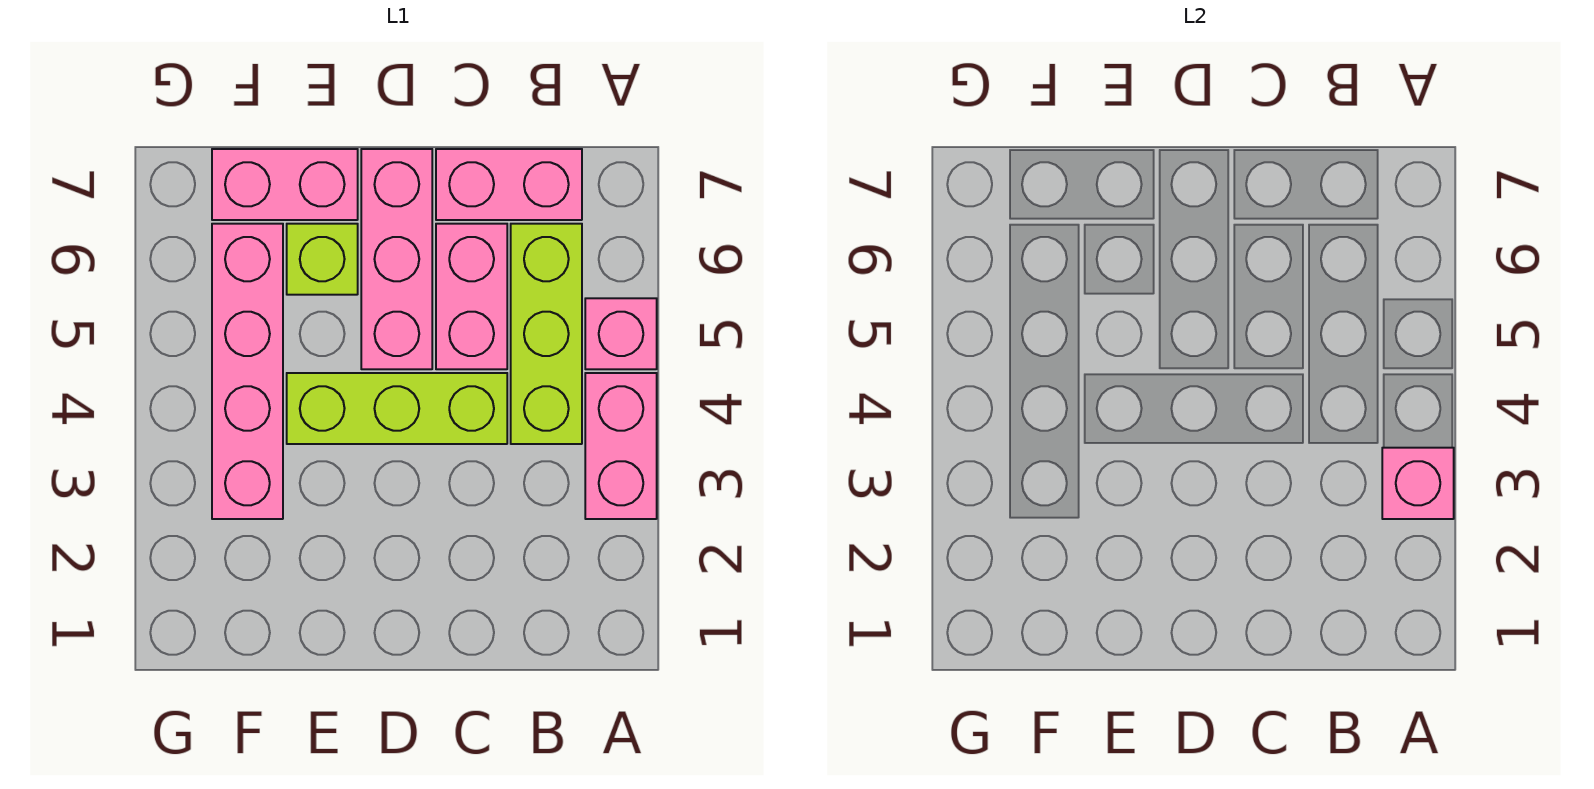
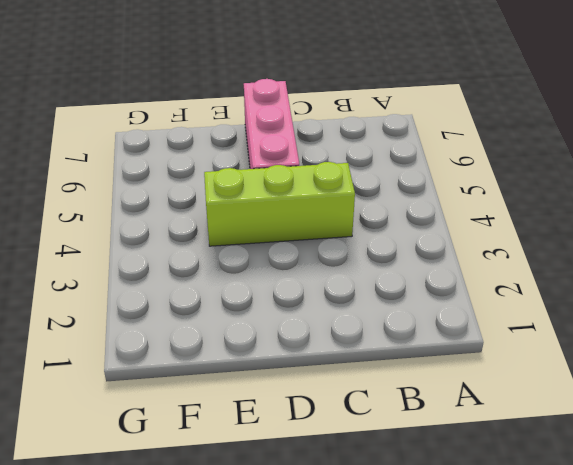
none -> pink brick A3:A4 level 1
none -> pink brick A5 level 1

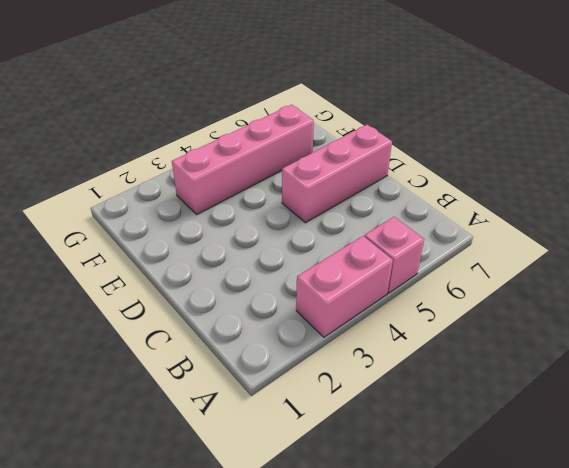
none -> lime brick B4:B6 level 1
none -> pink brick B7:C7 level 1

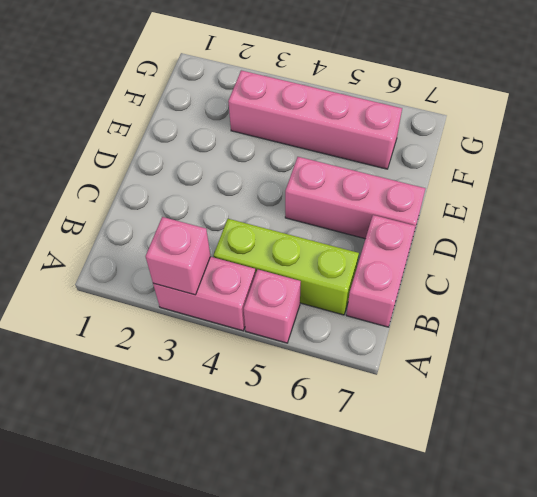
none -> lime brick C4:E4 level 1
none -> pink brick C5:C6 level 1

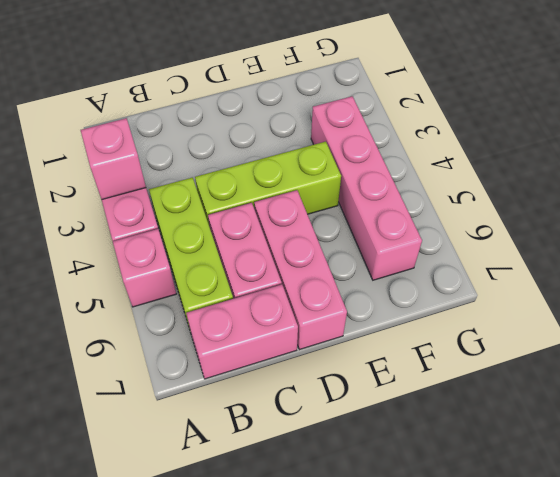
none -> lime brick E6 level 1
none -> pink brick E7:F7 level 1

